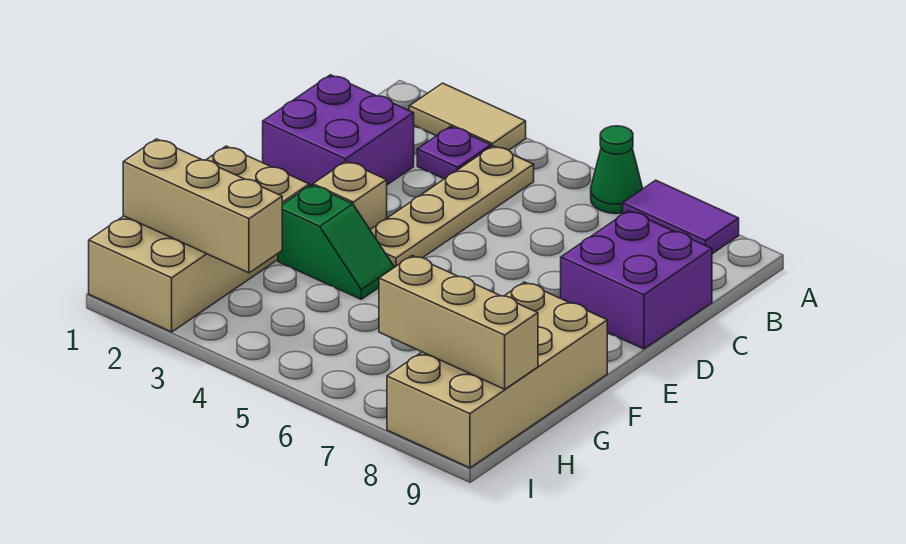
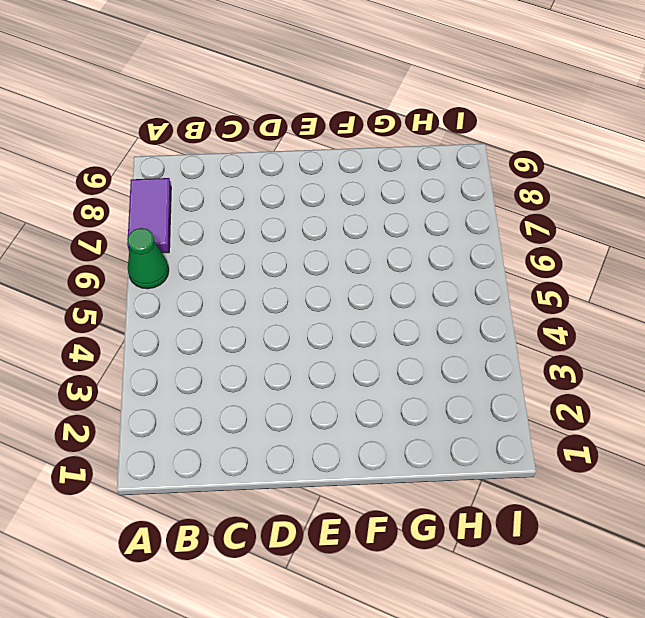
none -> tan tile A2:A3 level 1
none -> purple plate B3 level 1
none -> tan plate B4:E4 level 1

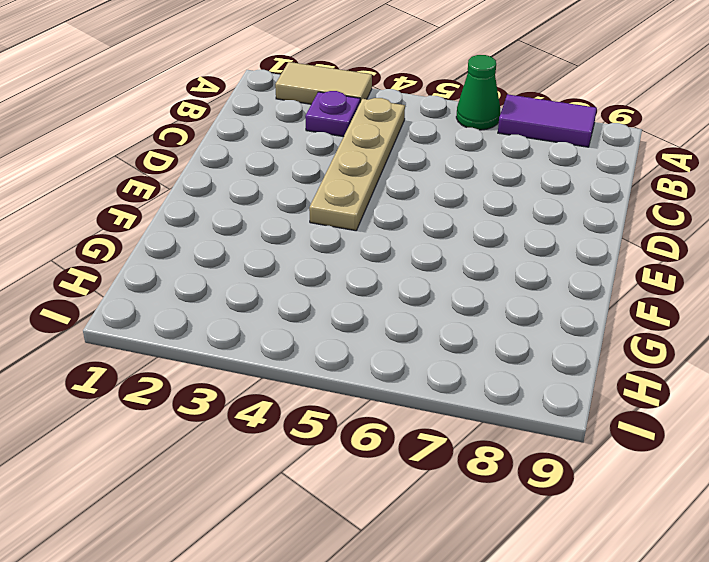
none -> purple brick C1:D2 level 1
none -> purple brick C8:D9 level 1
none -> tan brick E3 level 1

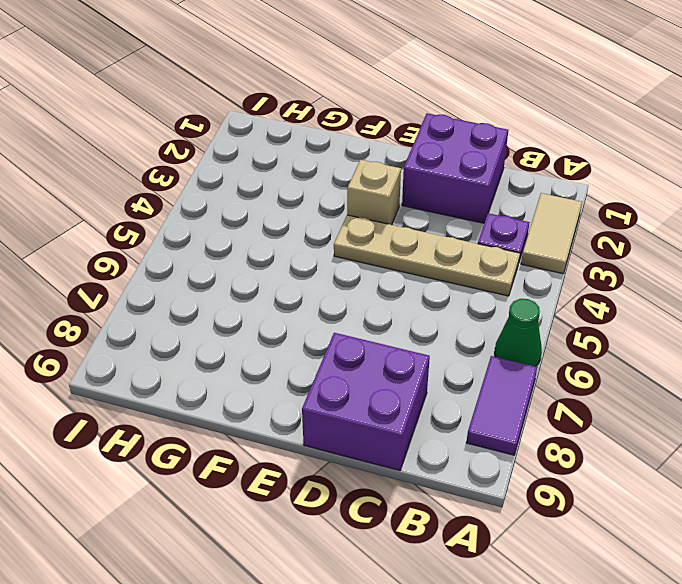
none -> tan brick F1:I2 level 1
none -> green slope F3:F4 level 1 top 3
none -> tan brick F8:I9 level 1

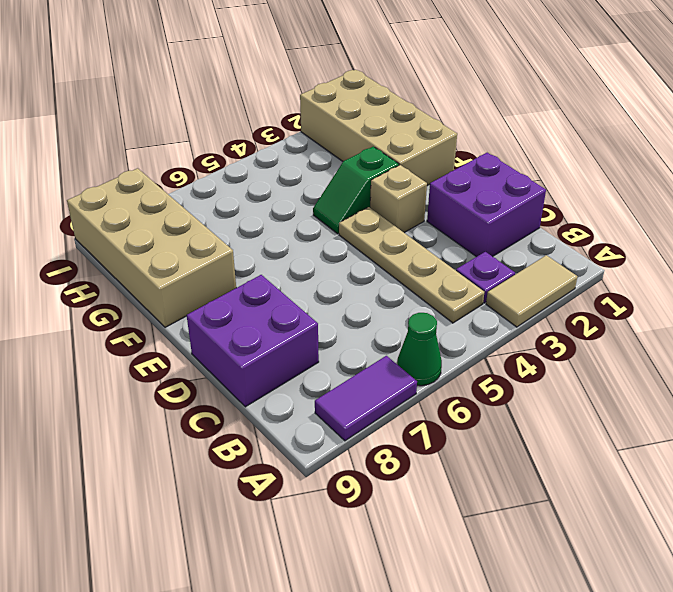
none -> tan brick H1:H3 level 2
none -> tan brick H7:H9 level 2

